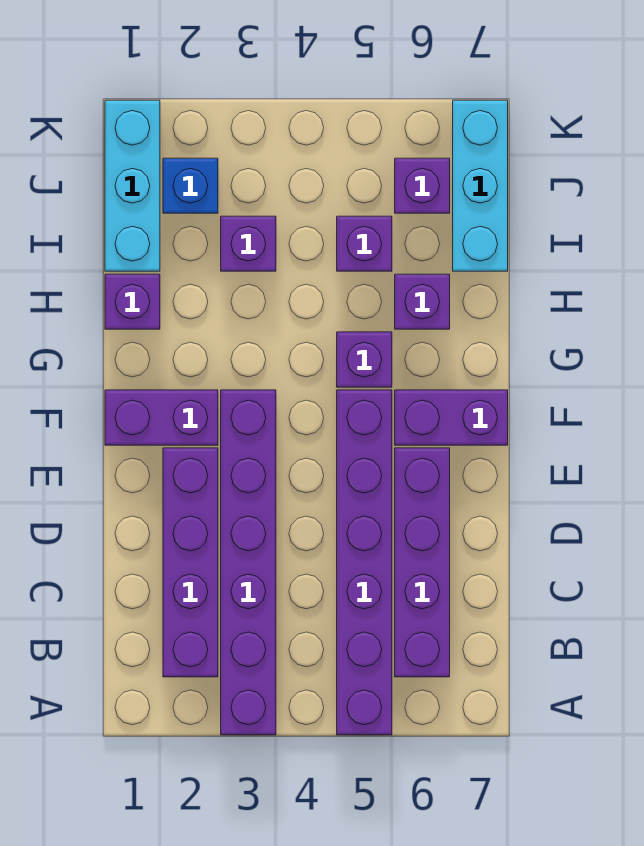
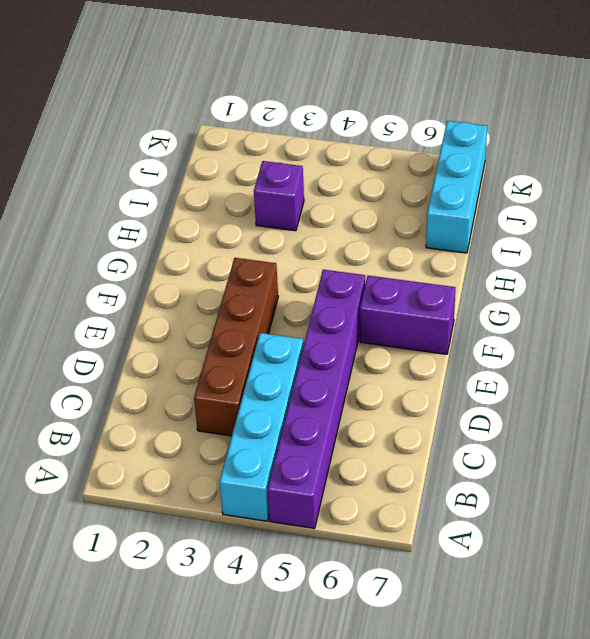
cyan brick A4:D4 level 1 -> none
brown brick C3:F3 level 1 -> purple brick A3:F3 level 1
none -> purple brick B2:E2 level 1
none -> purple brick B6:E6 level 1
none -> purple brick F1:F2 level 1

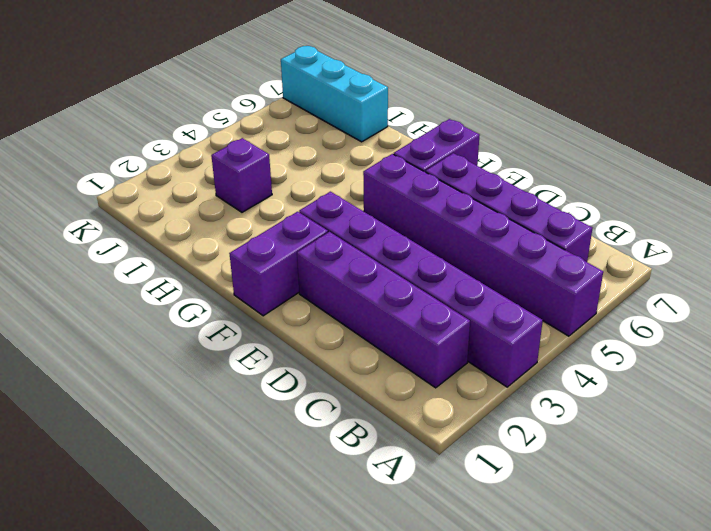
none -> purple brick G5 level 1
none -> purple brick H1 level 1
none -> purple brick H6 level 1

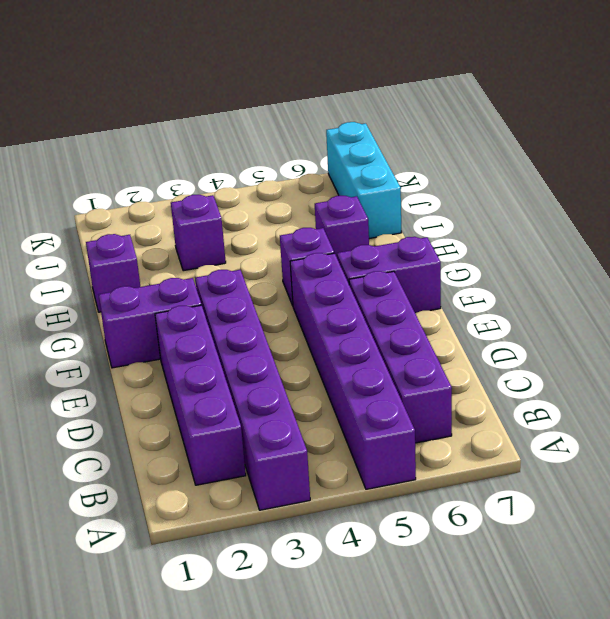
none -> cyan brick I1:K1 level 1
none -> purple brick I5 level 1
none -> blue brick J2 level 1

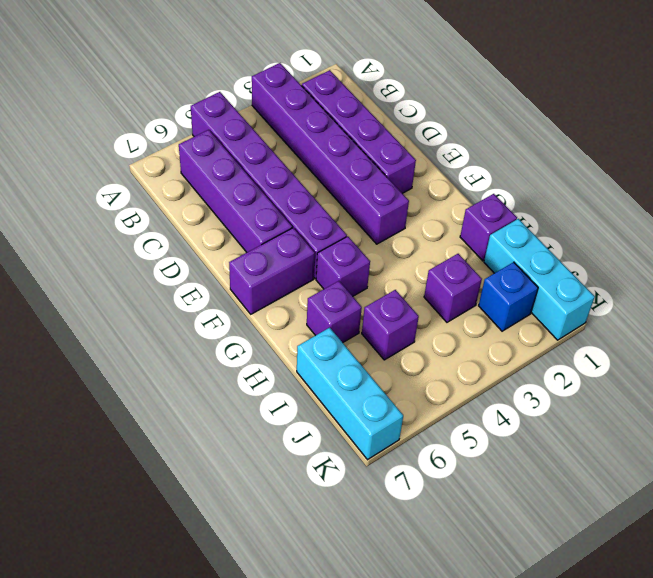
none -> purple brick F1:F2 level 1
none -> purple brick J6 level 1

